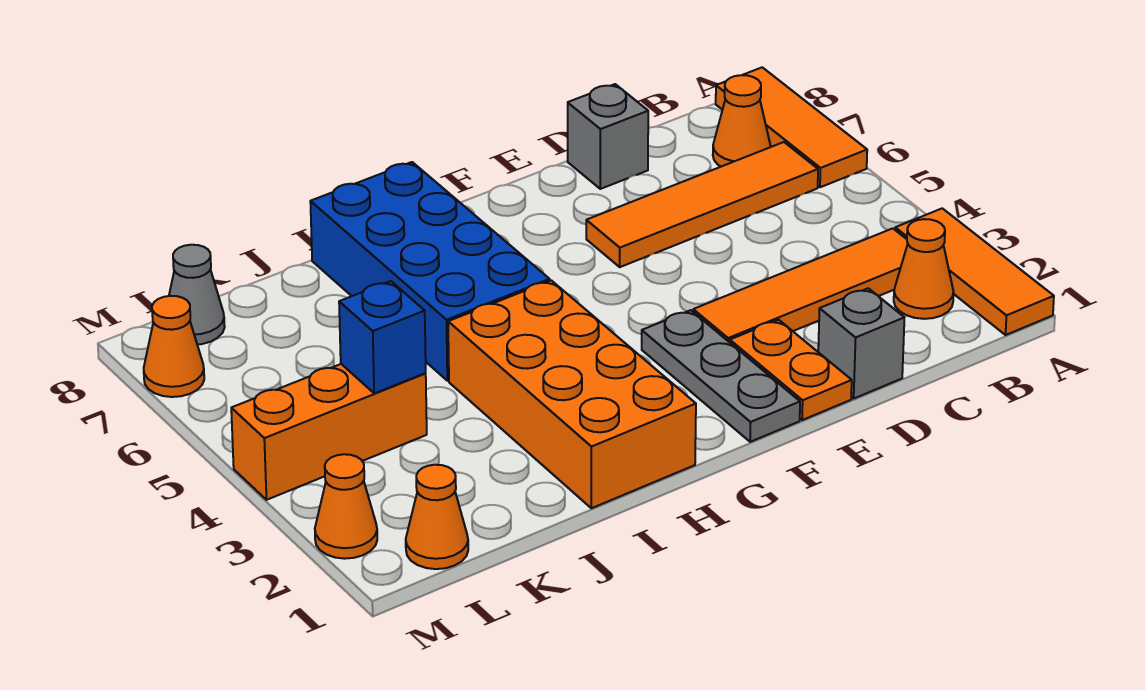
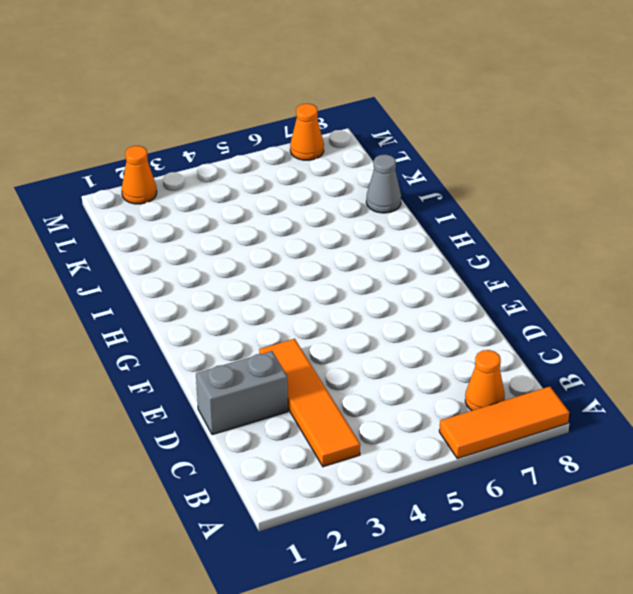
grey brick D1:D2 level 1 -> grey brick D1 level 1
grey cone J8 level 1 -> grey cone L8 level 1
none -> orange tile A1:A3 level 1
none -> orange cone B2 level 1
none -> orange tile B6:E6 level 1

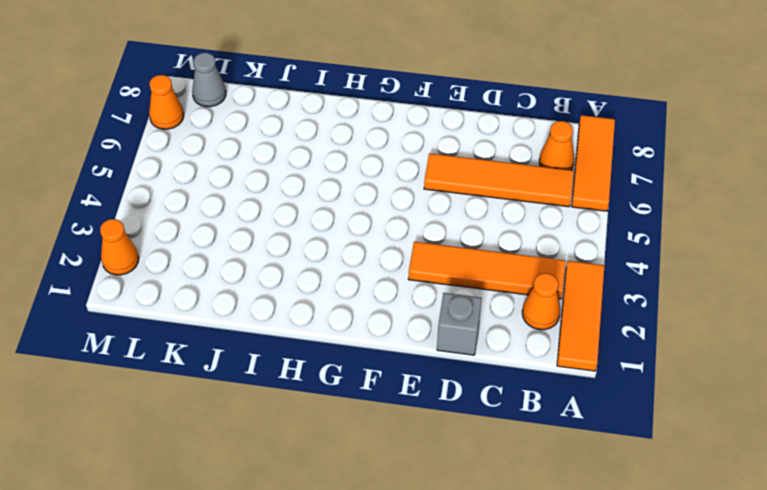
none -> grey brick D8 level 1
none -> orange plate E1:E2 level 1
none -> grey plate F1:F3 level 1

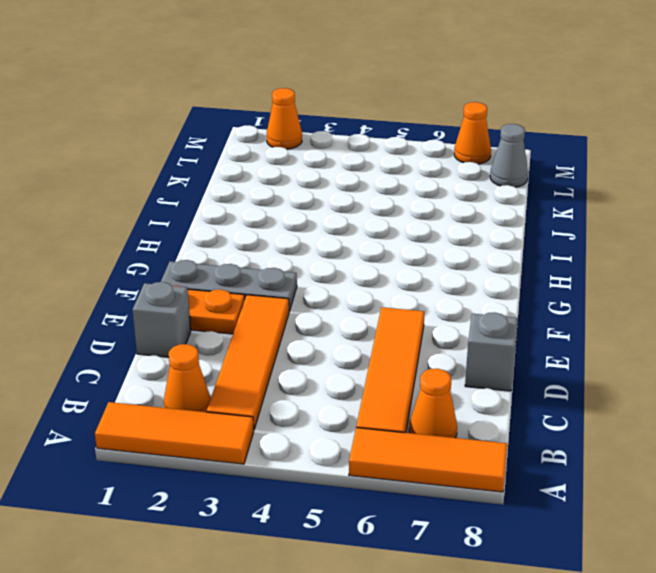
none -> orange brick H1:I4 level 1
none -> blue brick H5:I8 level 1
none -> orange brick K4:M4 level 1

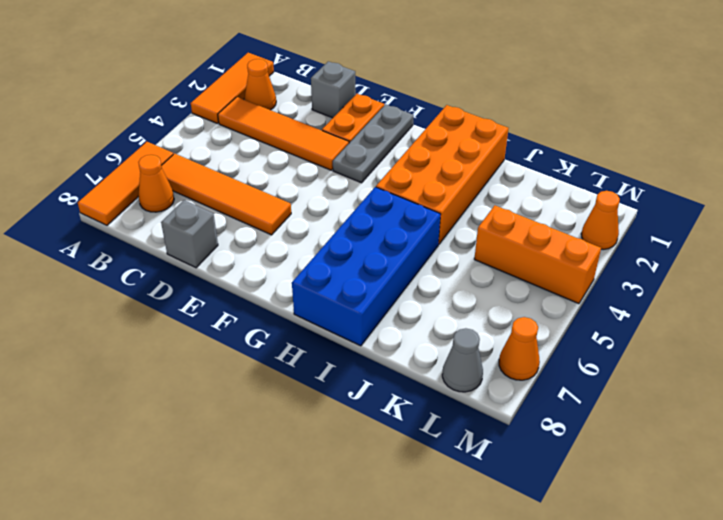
none -> orange cone L1 level 1
none -> blue brick K4 level 2

